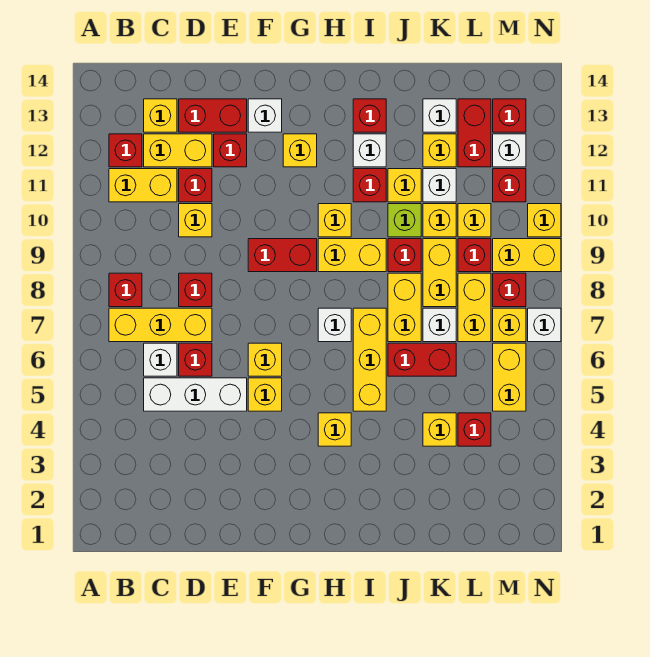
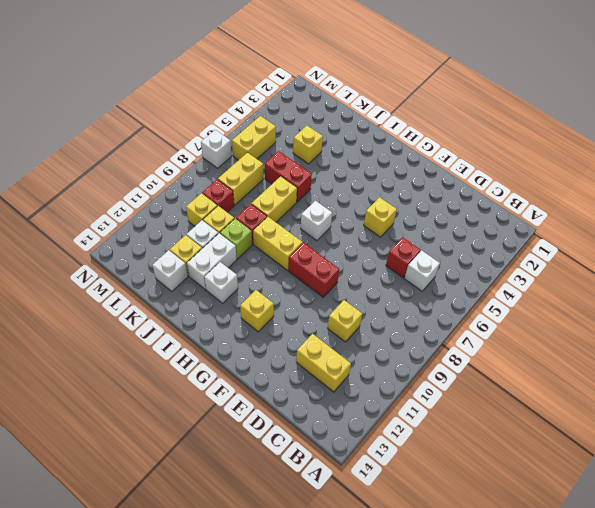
white brick J11:J12 level 1 -> yellow brick J11 level 1
none -> yellow brick B7:D7 level 1
none -> red brick B8 level 1
none -> yellow brick B11:C11 level 1
none -> red brick B12 level 1

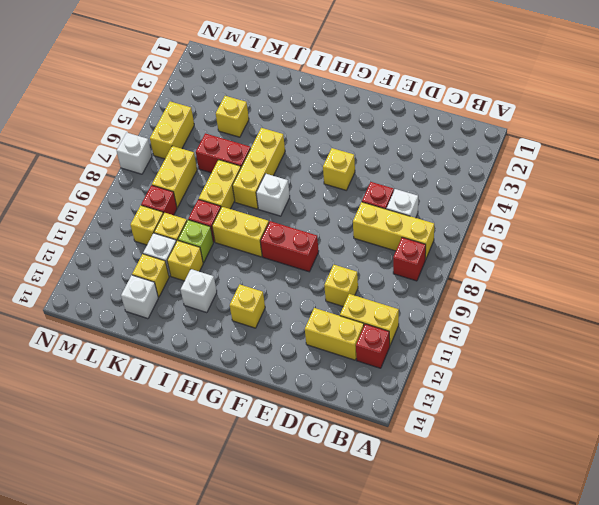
none -> white brick C5:E5 level 1
none -> yellow brick C13 level 1
none -> red brick D8 level 1
none -> red brick D11 level 1

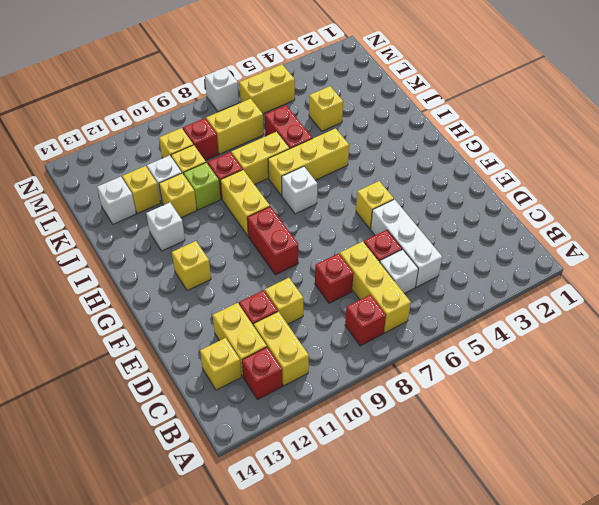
none -> red brick D13:E13 level 1
none -> red brick E12 level 1
none -> yellow brick F6 level 1
none -> white brick F13 level 1

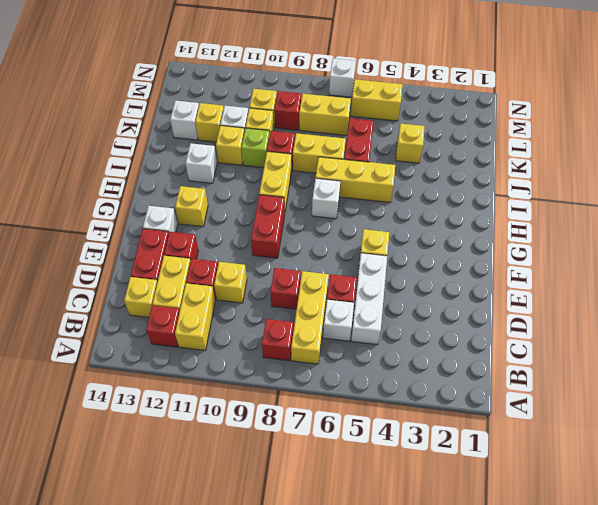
none -> yellow brick F6 level 1
none -> yellow brick H4 level 1
none -> yellow brick H10 level 1
none -> red brick I11 level 1

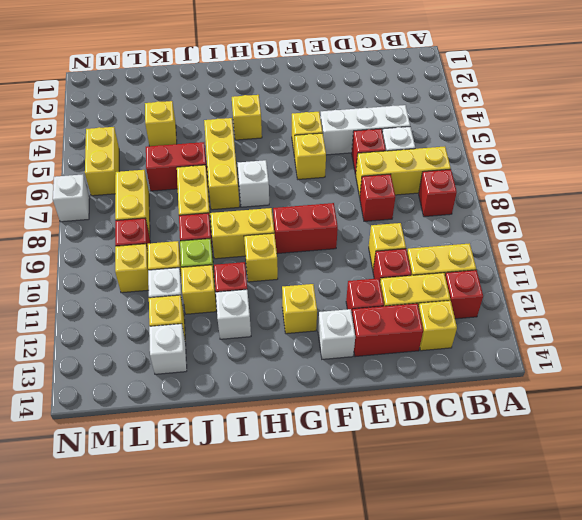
none -> red brick I13 level 1
none -> white brick K7 level 1
none -> yellow brick K8:K9 level 1
none -> red brick L4 level 1

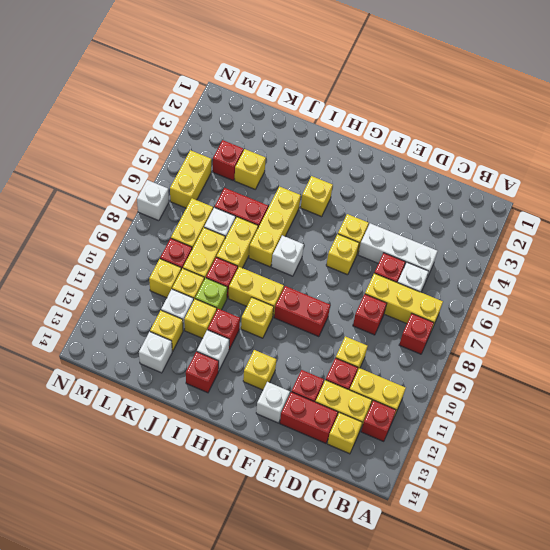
none -> red brick L12:L13 level 1
none -> yellow brick M7 level 1
none -> red brick M8 level 1
none -> yellow brick M9:N9 level 1

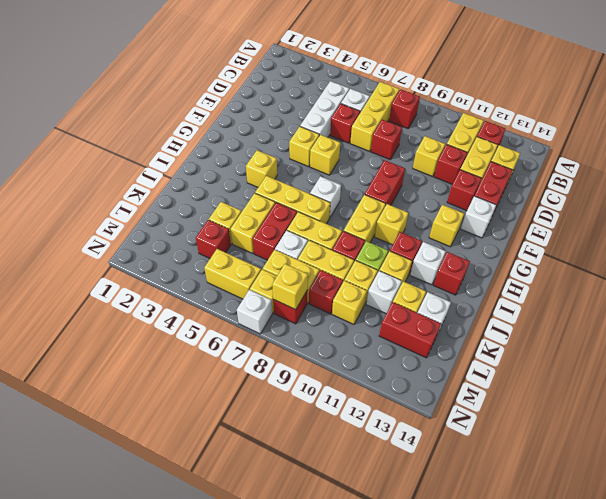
yellow brick J5:K5 level 1 -> yellow brick M9:N9 level 1
yellow brick M8 level 2 -> yellow brick N10 level 1
none -> red brick M11 level 1
none -> white brick M12 level 1
none -> red brick M13 level 1

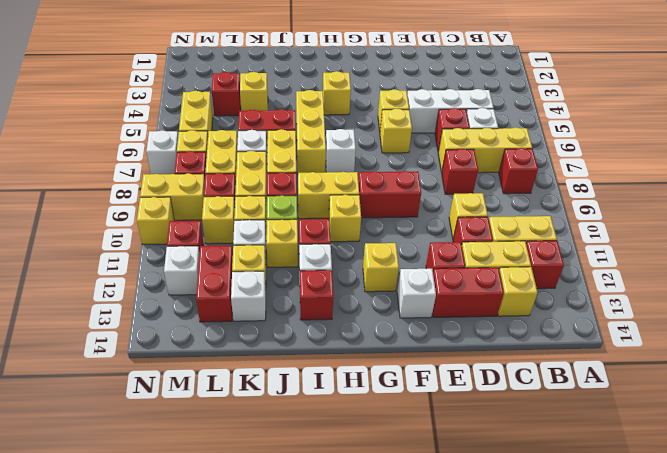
none -> red brick M13 level 1

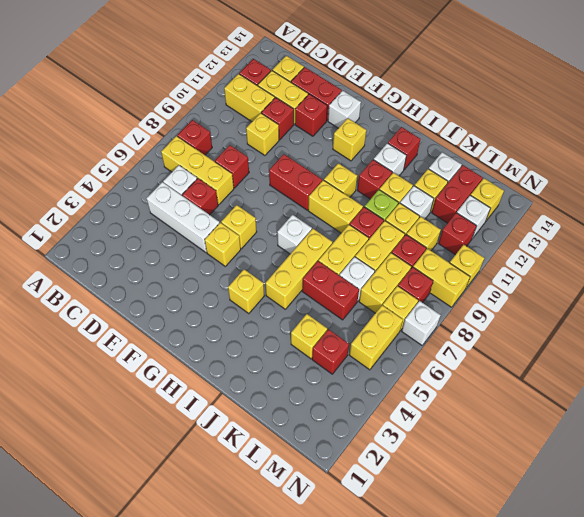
yellow brick M13 level 1 -> red brick M13 level 1

